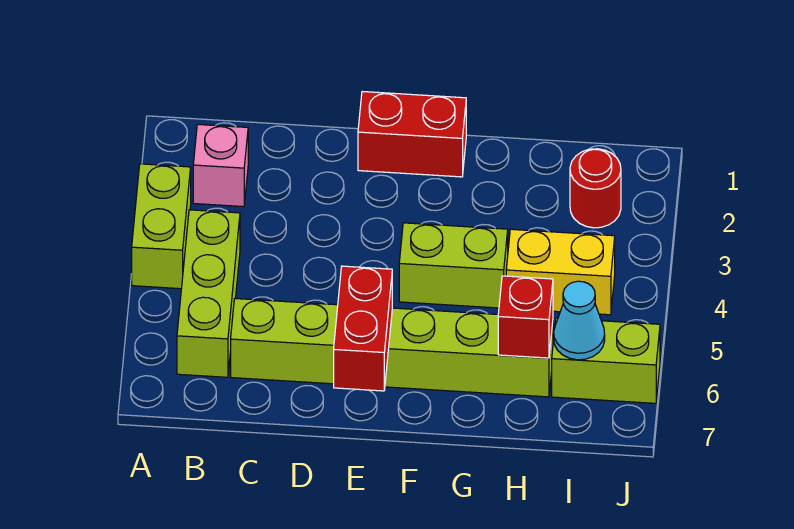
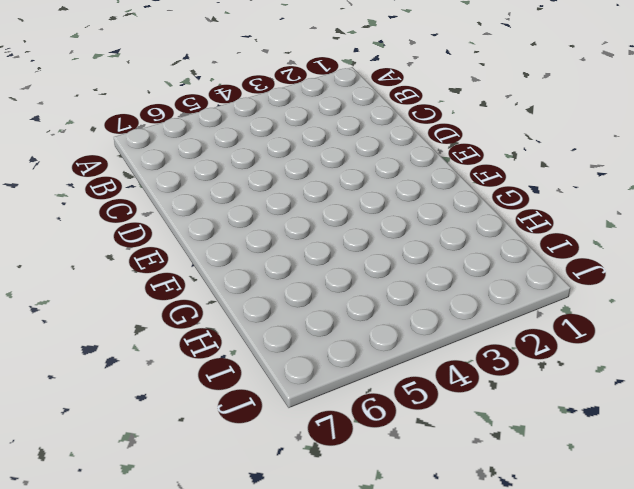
none -> lime brick A3:A4 level 1
none -> pink brick B2 level 1
none -> lime brick B4:B6 level 1

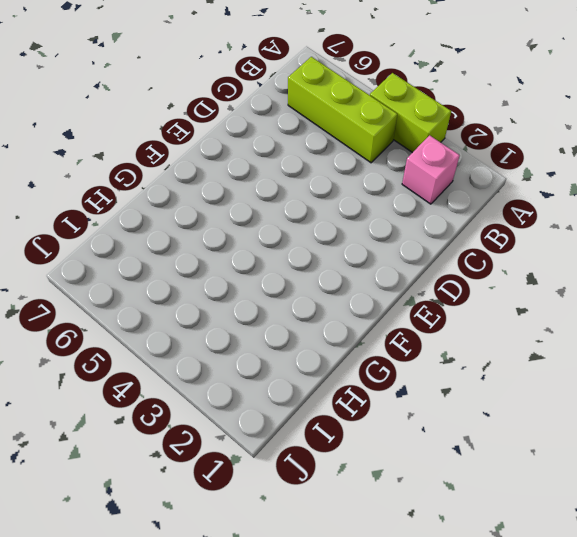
none -> lime brick C6:H6 level 1
none -> red brick E1:F1 level 1
none -> lime brick F4:G4 level 1

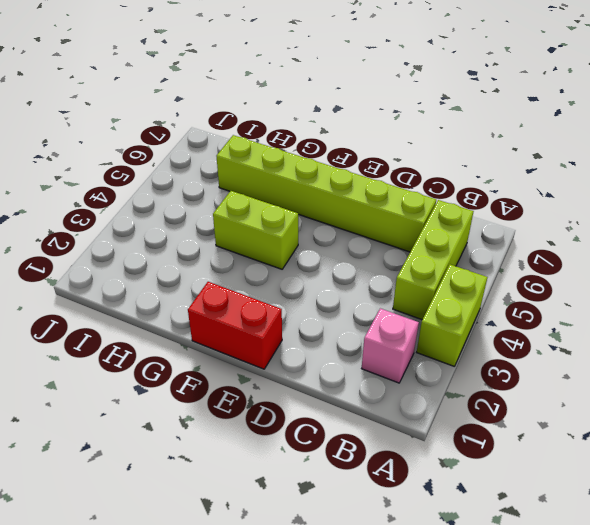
none -> yellow brick H4:I4 level 1
none -> red round brick I2 level 1
none -> lime brick I6:J6 level 1

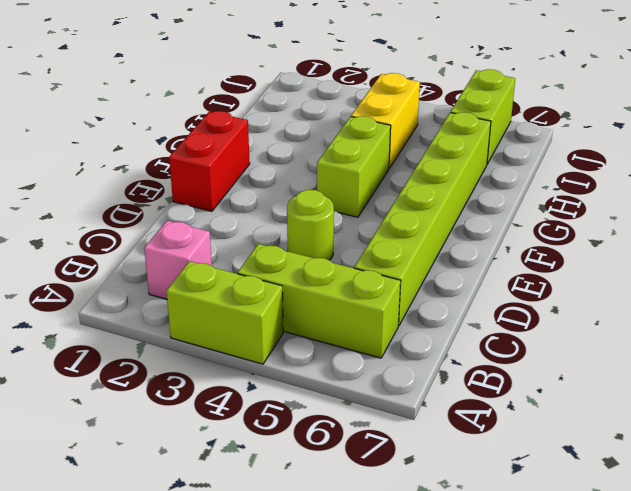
lime round brick D4 level 1 -> none
none -> red round brick I2 level 1
none -> red brick E6:E7 level 2
none -> red brick H6 level 2

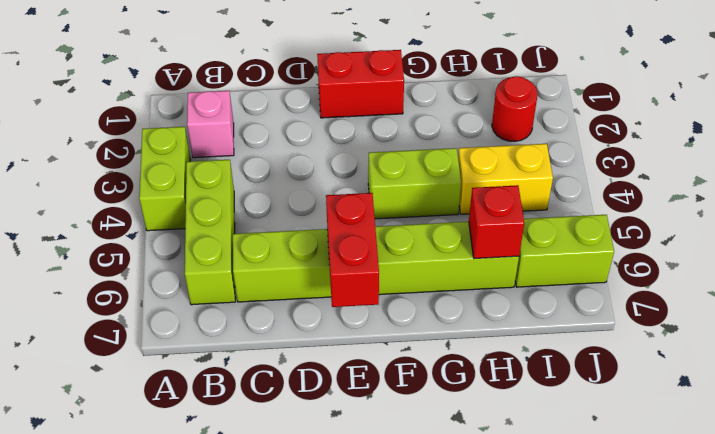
none -> cyan cone I6 level 2

